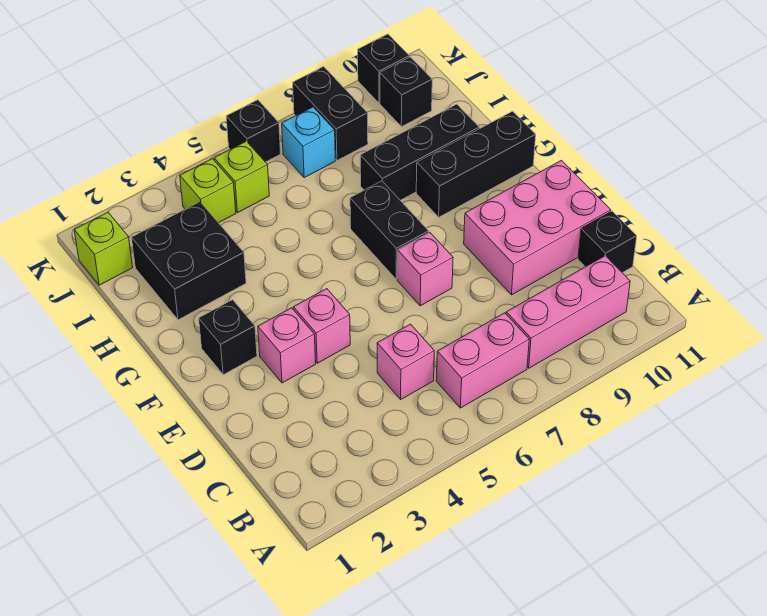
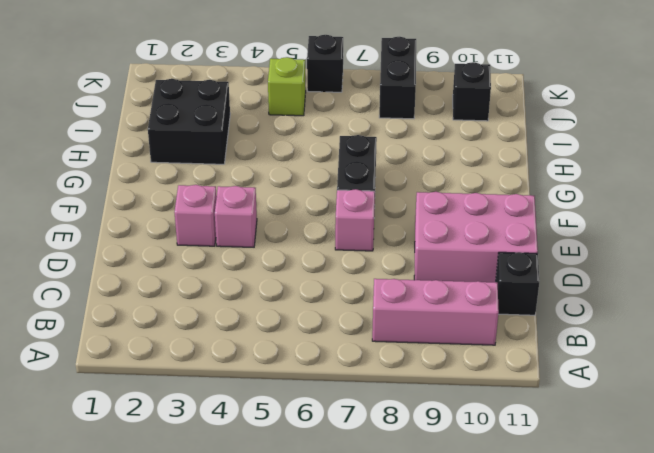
none -> pink brick B6:B7 level 1
none -> pink brick C5 level 1
none -> black brick F2 level 1

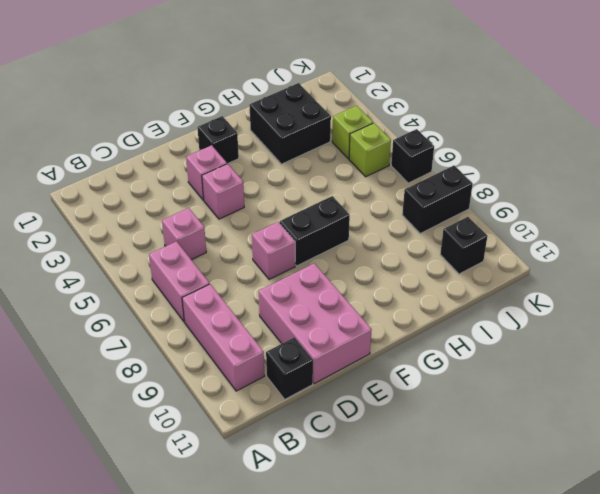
none -> black brick G9:G11 level 1
none -> black brick H8:H10 level 1
none -> lime brick J1 level 1

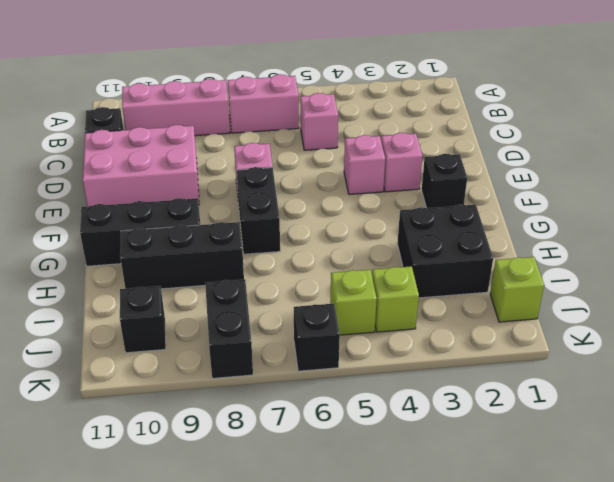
none -> cyan brick J7 level 1
none -> black brick K10 level 1

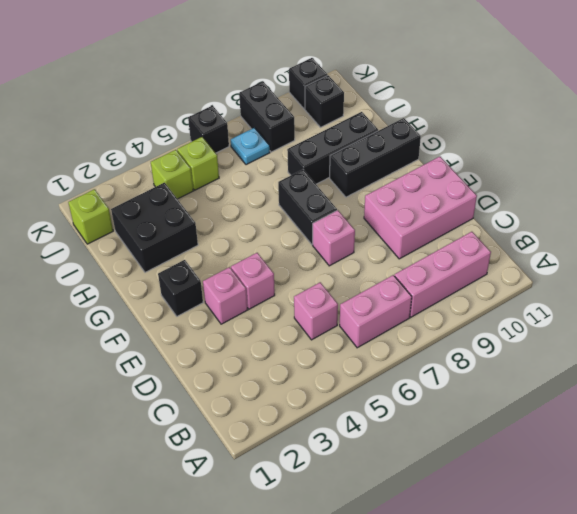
cyan plate J7 level 1 -> cyan brick J7 level 1
none -> black brick C11 level 1

